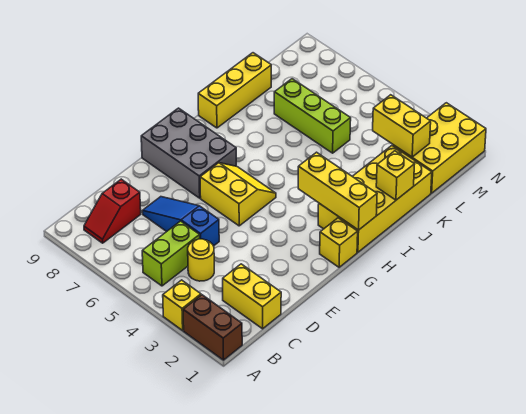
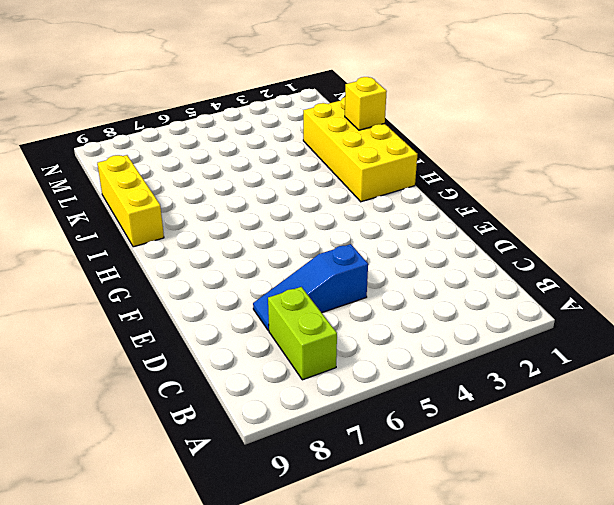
lime brick B7:C7 level 1 -> lime brick B5:C5 level 1
none -> brown brick A1:A2 level 1
none -> yellow brick A3 level 1
none -> red slope B8:C8 level 1 top C

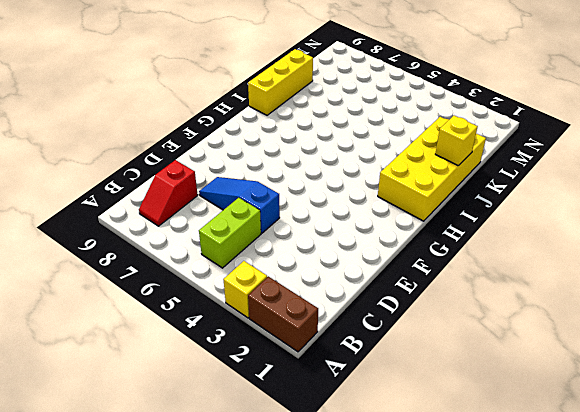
none -> yellow brick C1:C2 level 1
none -> yellow round brick C4 level 1
none -> yellow slope F5:G6 level 1 top F

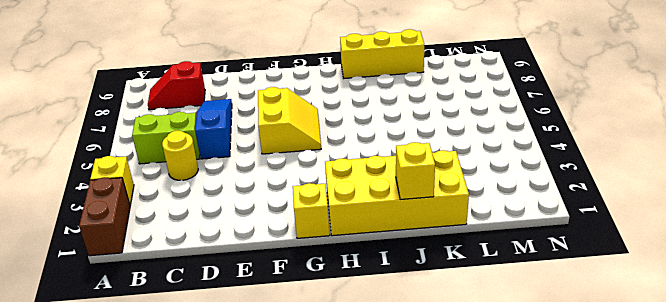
none -> yellow brick C1:C2 level 1
none -> grey brick F7:G9 level 1
none -> lime brick K5:K7 level 1

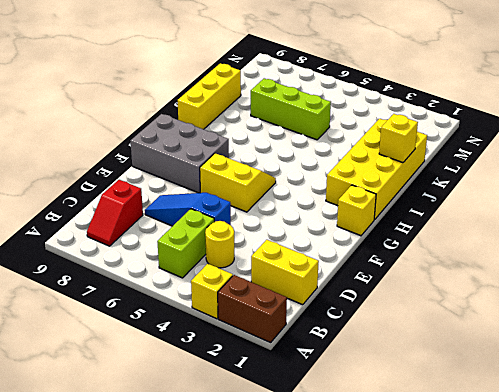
none -> yellow brick L1:N2 level 1
none -> yellow brick H1:H3 level 2
none -> yellow brick L2:L3 level 2

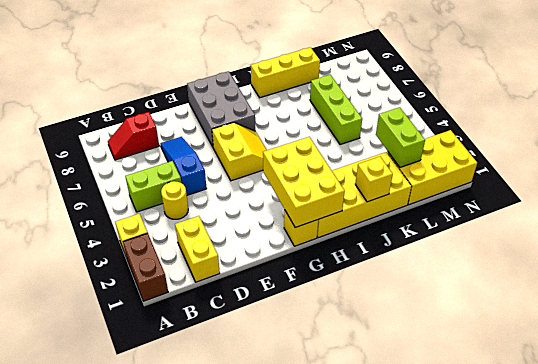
yellow brick G1:H3 level 2 -> yellow brick H1:H3 level 2
lime brick L2:L3 level 2 -> yellow brick L2:L3 level 2

